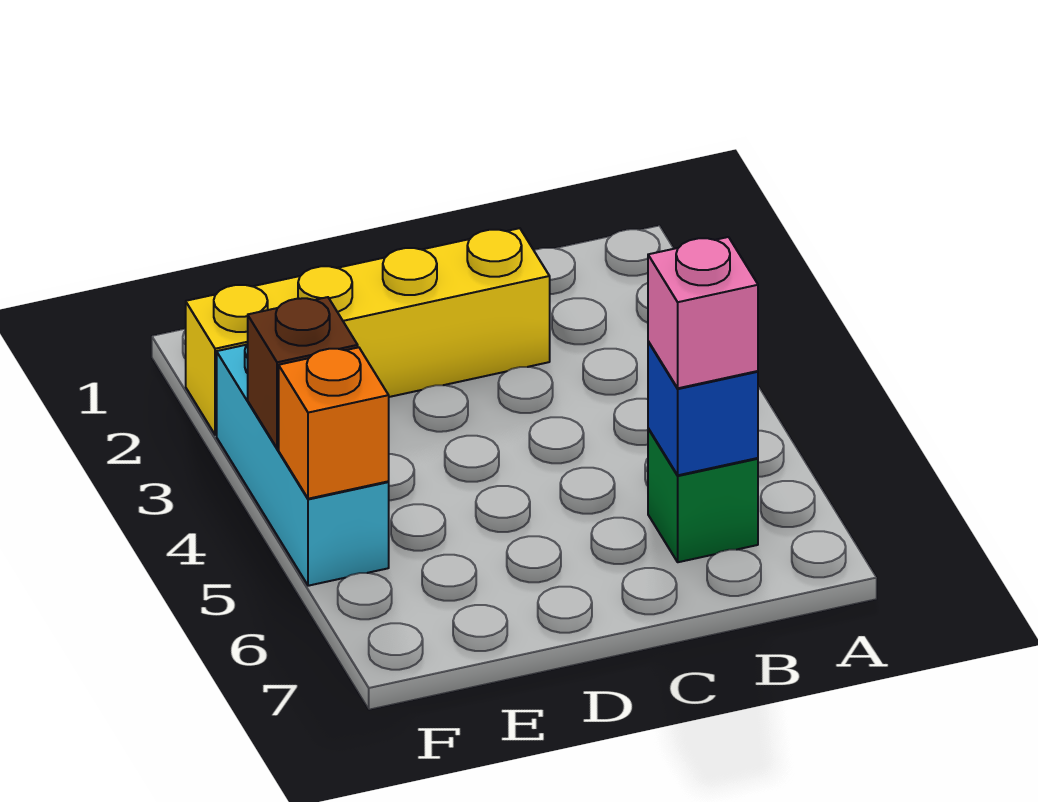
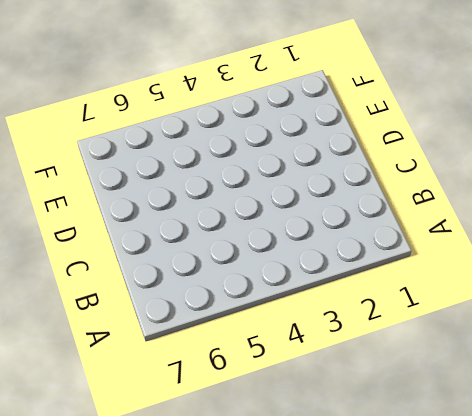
none -> green brick B6 level 1
none -> yellow brick C2:F2 level 1

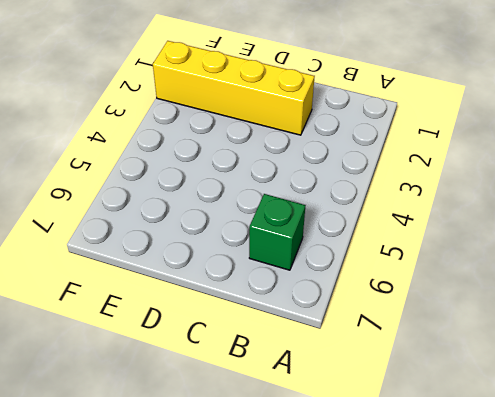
none -> cyan brick F3:F5 level 1
none -> blue brick B6 level 2

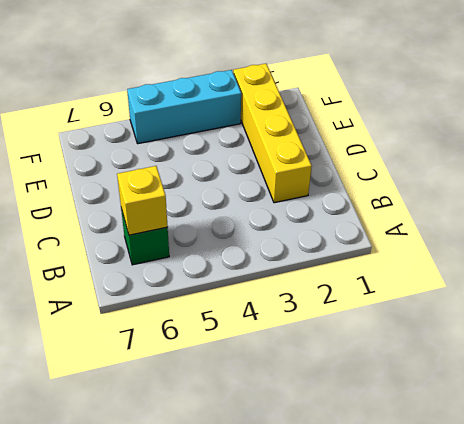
yellow brick B6 level 2 -> blue brick B6 level 2
none -> brown brick F4 level 2
none -> orange brick F5 level 2

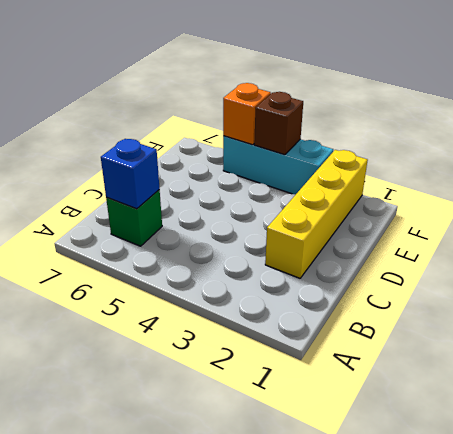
none -> pink brick B6 level 3

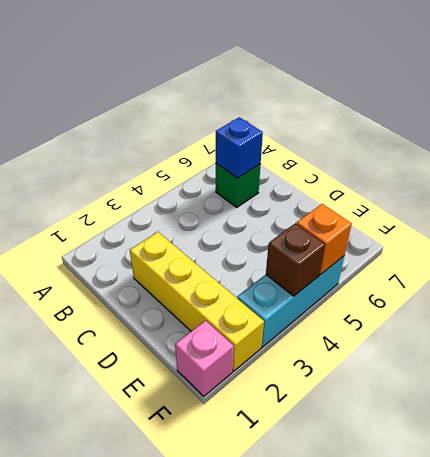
pink brick F1 level 1 -> pink brick B6 level 3

